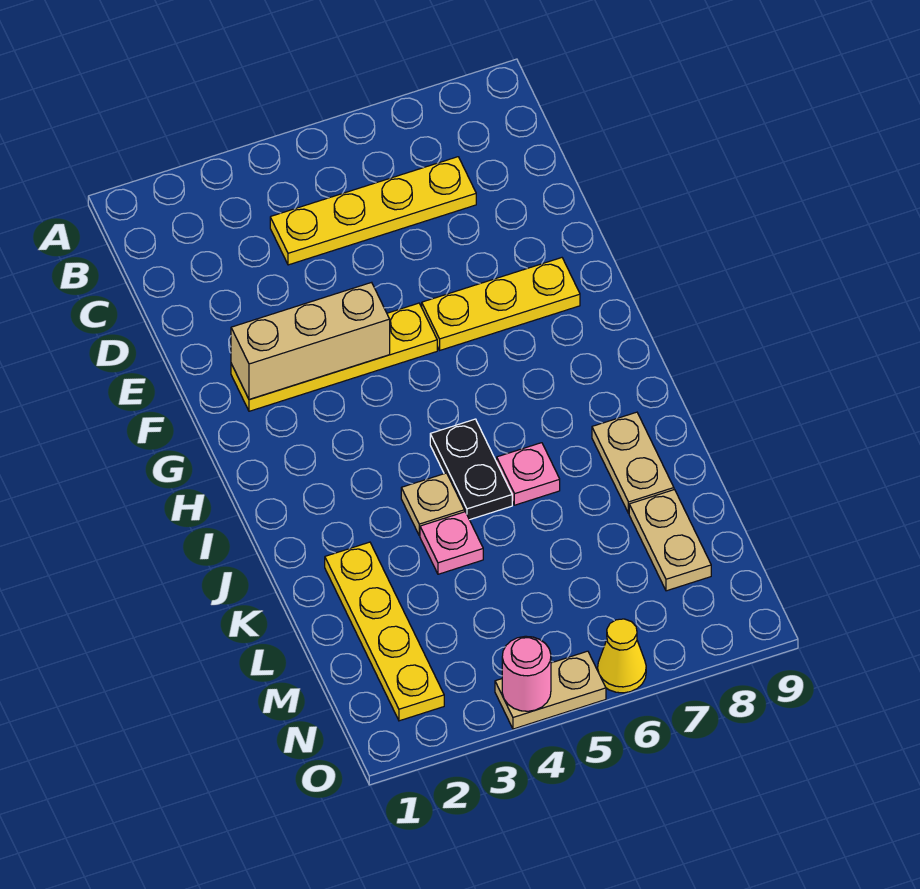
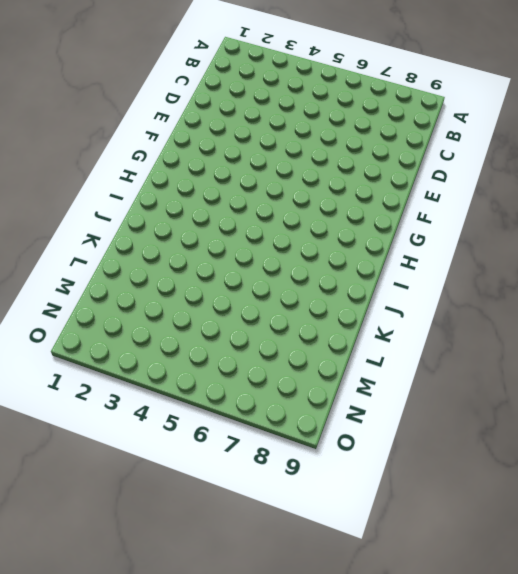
none -> yellow plate C4:C7 level 1
none -> yellow plate F2:F5 level 1
none -> yellow plate F6:F8 level 1

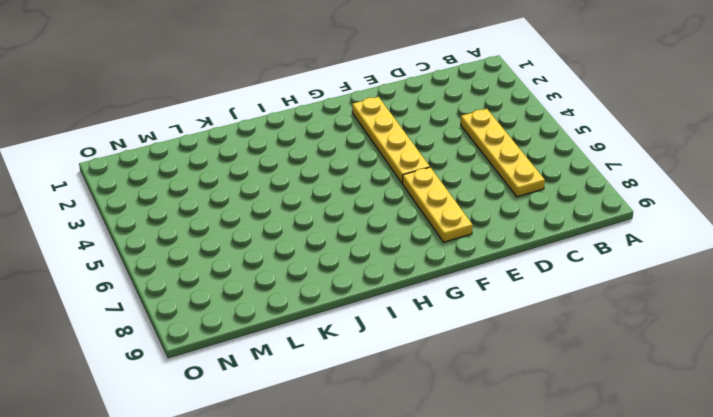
none -> black plate I5:J5 level 1
none -> tan plate J4 level 1
none -> pink plate J6 level 1

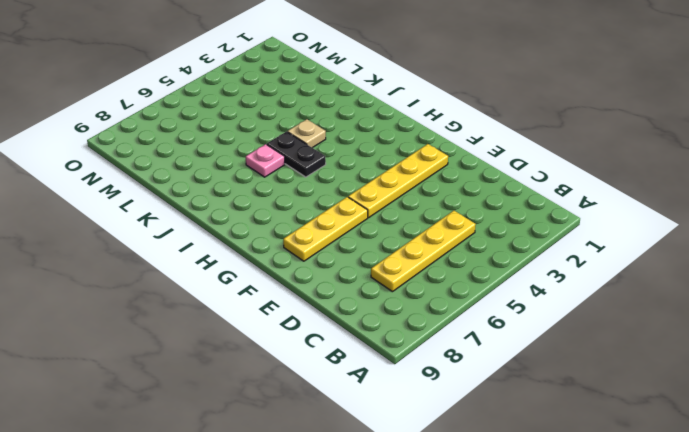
none -> tan plate J8:K8 level 1
none -> yellow plate K2:N2 level 1
none -> pink plate K4 level 1

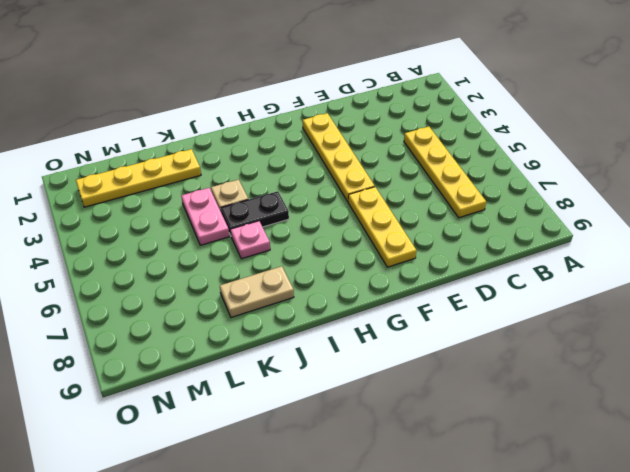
pink plate K4:K5 level 1 -> pink plate K4 level 1
none -> tan plate L8:M8 level 1
none -> tan plate O4:O5 level 1
none -> yellow cone O6 level 1

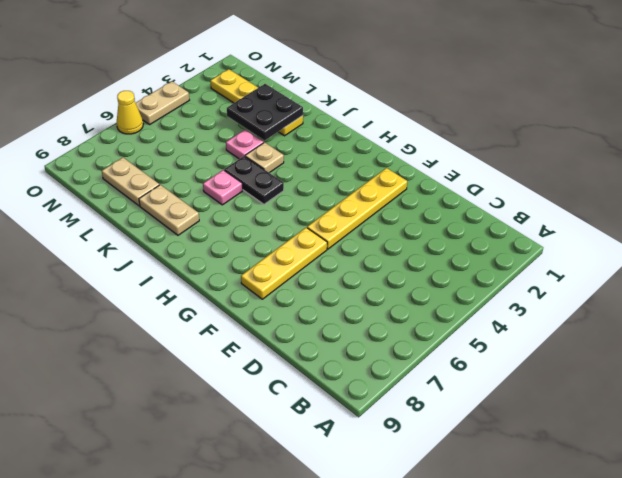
black plate K2:L3 level 2 -> none
none -> yellow plate C4:C7 level 1
none -> tan brick F2:F4 level 2
none -> pink round brick O4 level 2

